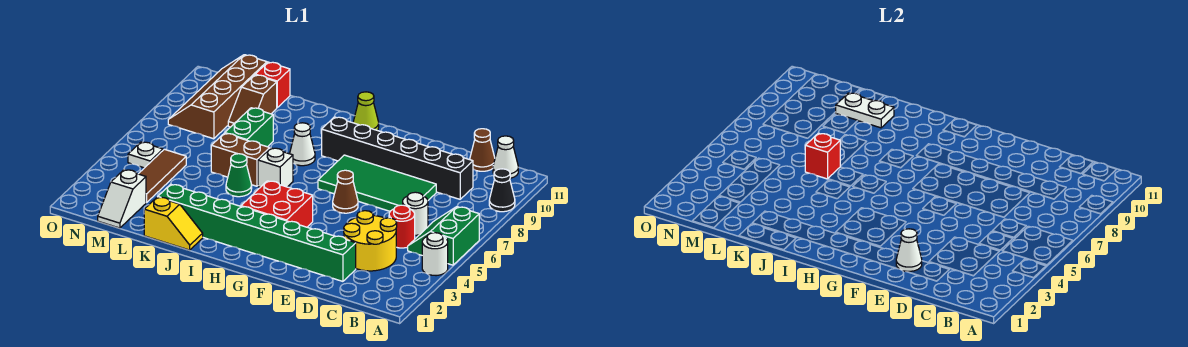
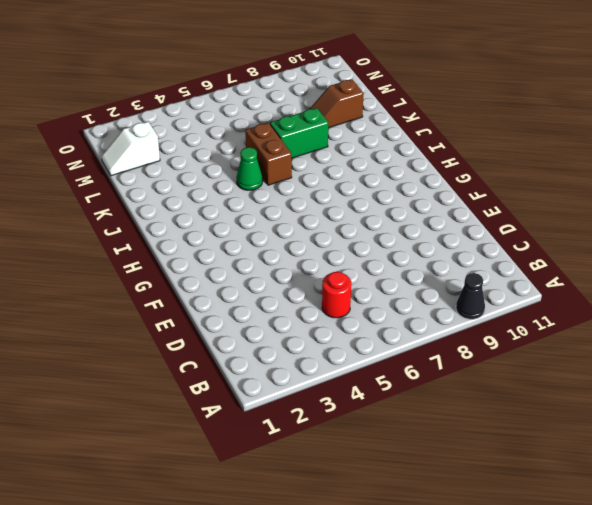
none -> white round brick A4 level 1
none -> green slope A5:B6 level 1 top A
none -> white cone B11 level 1

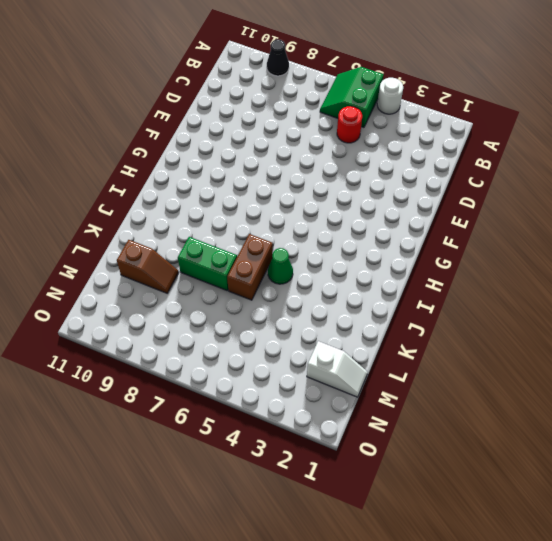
green slope A5:B6 level 1 top 5 -> green slope A5:B6 level 1 top A
none -> white cone B11 level 1
none -> yellow round brick C3:D4 level 1
none -> white round brick C6 level 1

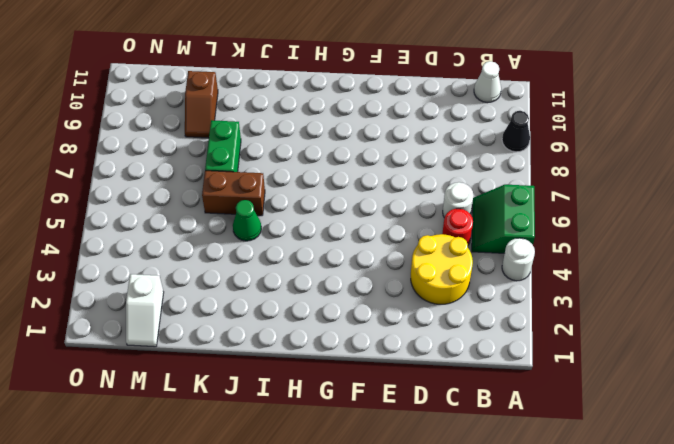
none -> black brick C9:H9 level 1
none -> brown cone C11 level 1
none -> green brick D2:K2 level 1

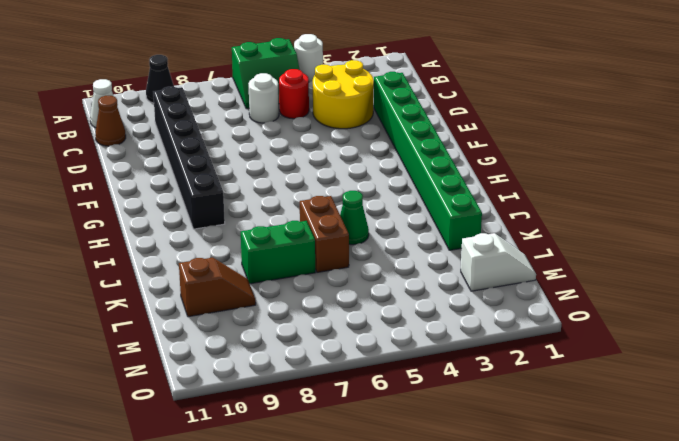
none -> green tile D7:G8 level 1
none -> brown cone F6 level 1
none -> red brick G3:H4 level 1

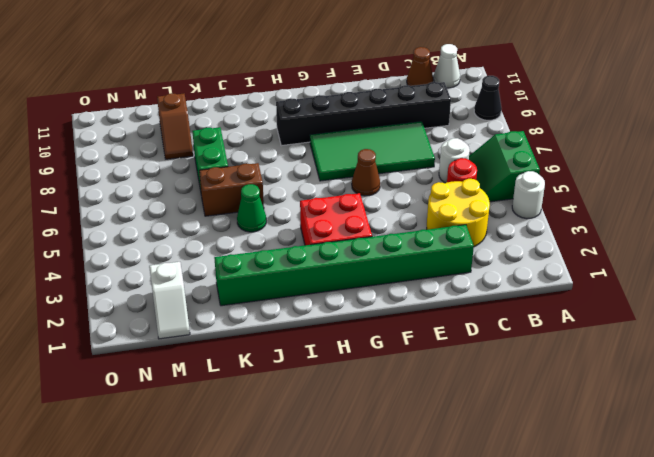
none -> lime cone H11 level 1
none -> white brick I6 level 1
none -> white cone I8 level 1

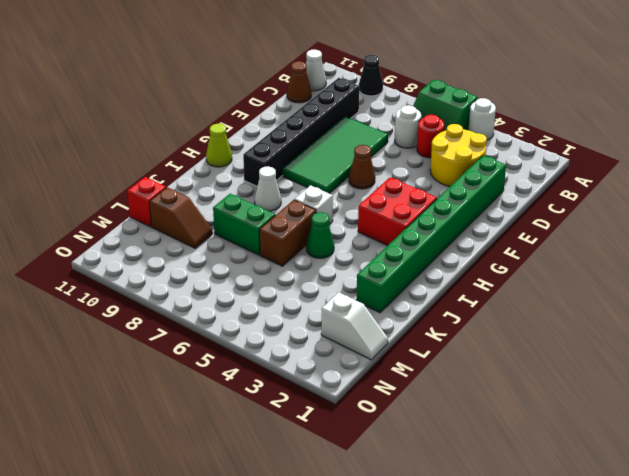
none -> yellow slope J1:K1 level 1 top K
none -> brown tile M3:M5 level 1
none -> brown slope M8:N11 level 1 top M

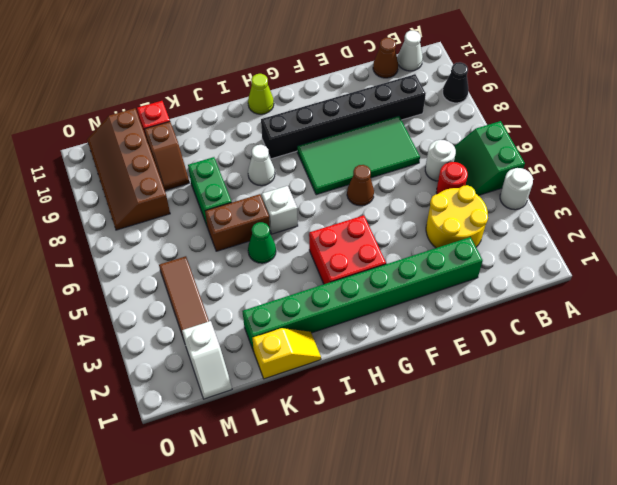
none -> white plate N5 level 1
none -> white cone E2 level 2
none -> red brick K6 level 2

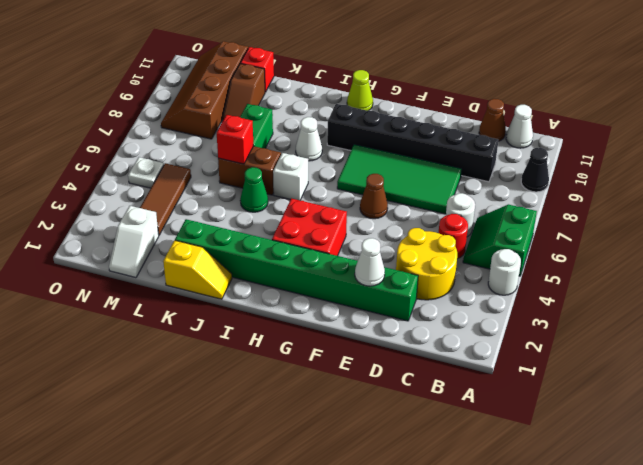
none -> white plate K10:L10 level 2

